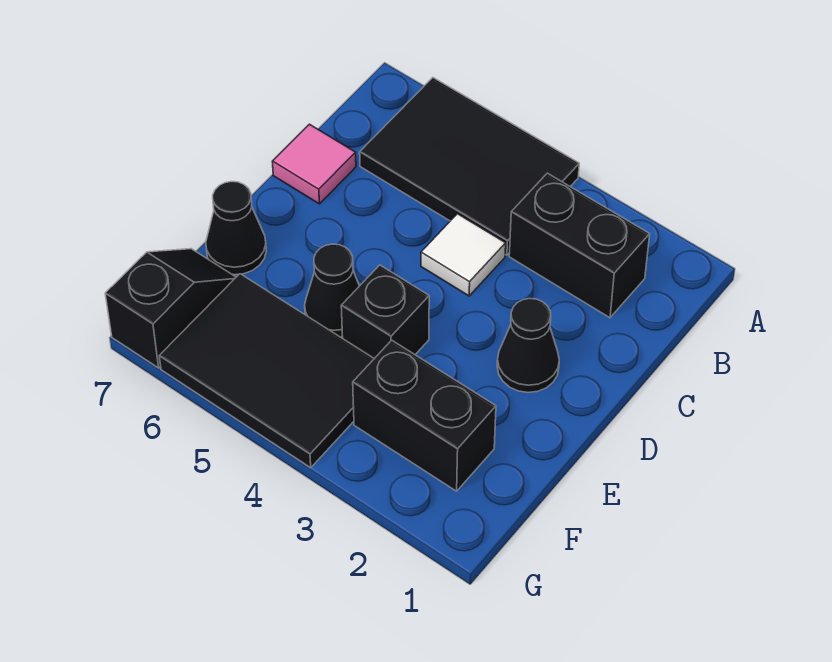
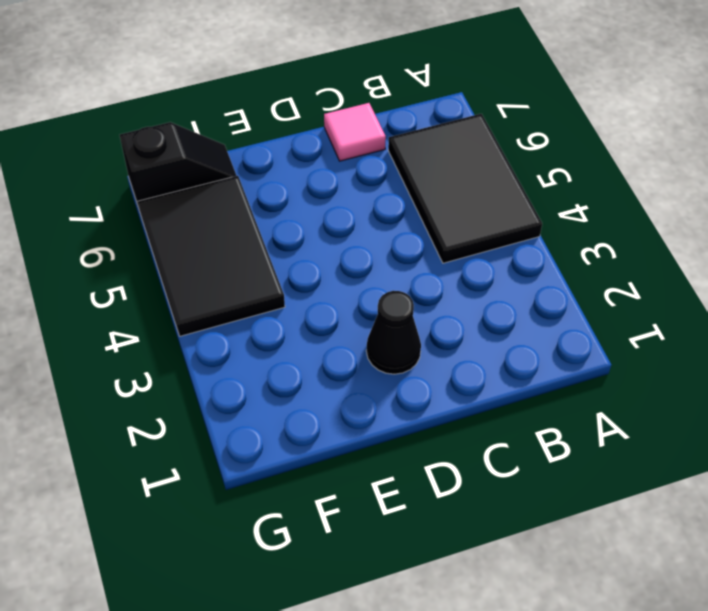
none -> black brick B2:B3 level 1
none -> white tile C4 level 1

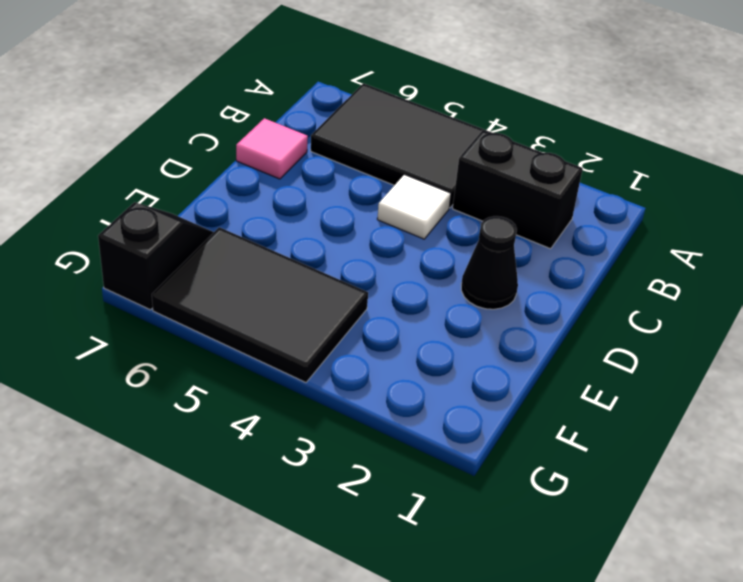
none -> black brick E4 level 1
none -> black cone E5 level 1

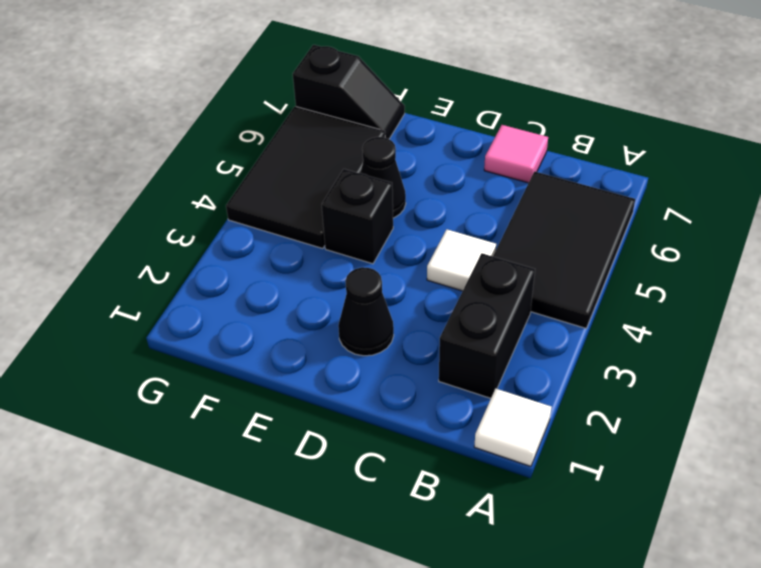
white tile A1 level 1 -> none
none -> black cone E7 level 1
none -> black brick F2:F3 level 1

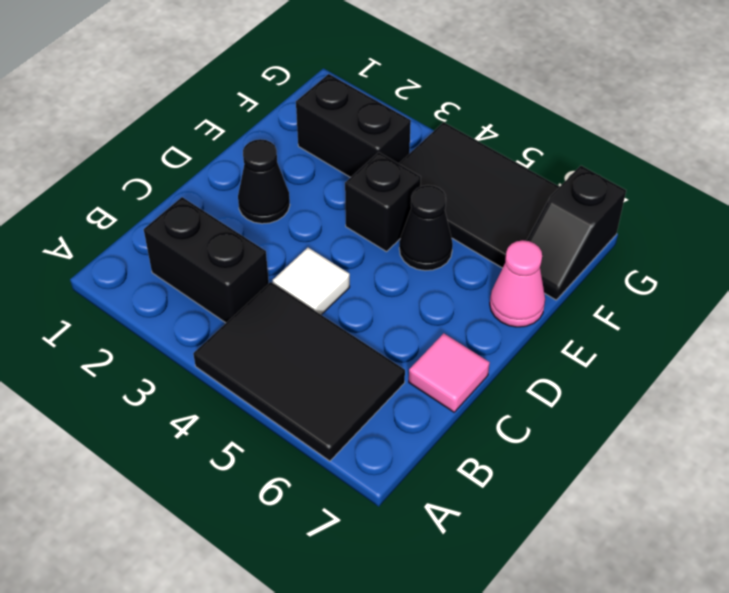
pink cone E7 level 1 -> black cone E7 level 1

